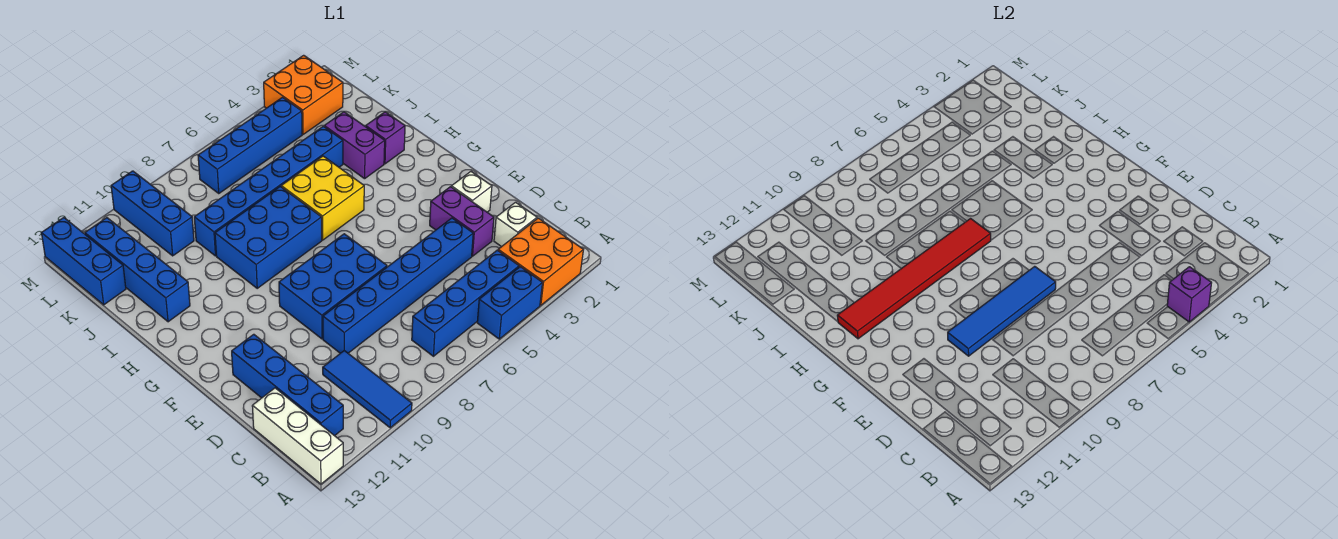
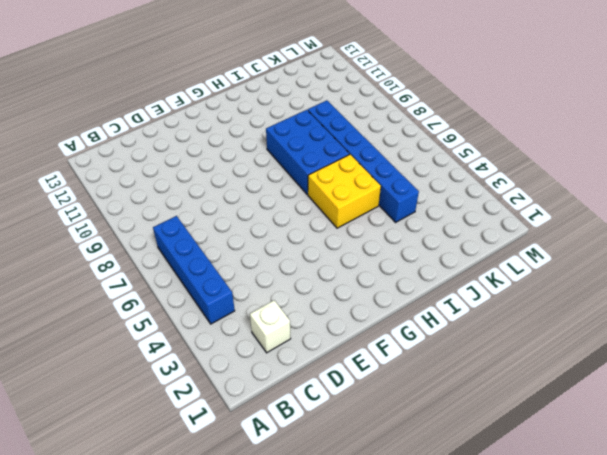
none -> orange brick A2:B3 level 1
none -> blue brick A4:A5 level 1
none -> blue tile A10:C10 level 1

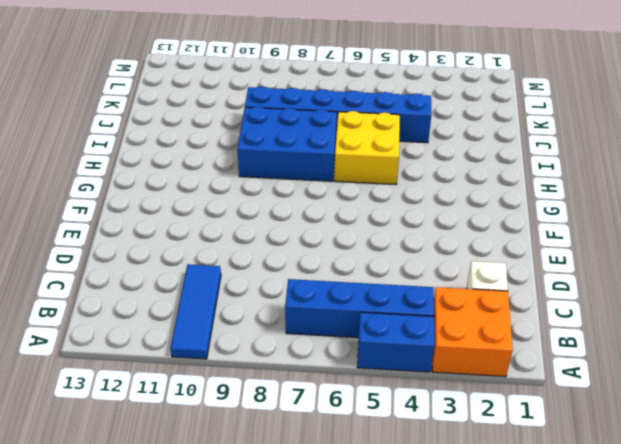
none -> white brick A13:C13 level 1
none -> blue brick B12:E12 level 1
none -> purple brick D3:E3 level 1

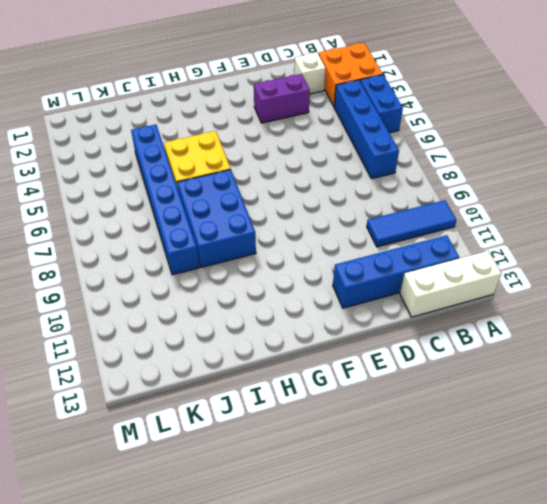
none -> blue brick D4:D9 level 1
none -> white brick E2 level 1
none -> blue brick E7:F9 level 1

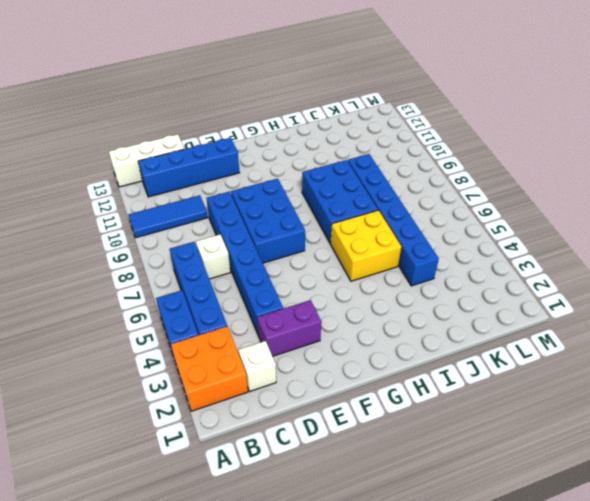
white brick C7 level 1 -> white brick E2 level 1
none -> purple brick I2 level 1
none -> purple brick I3:J3 level 1
none -> blue brick I12:L12 level 1

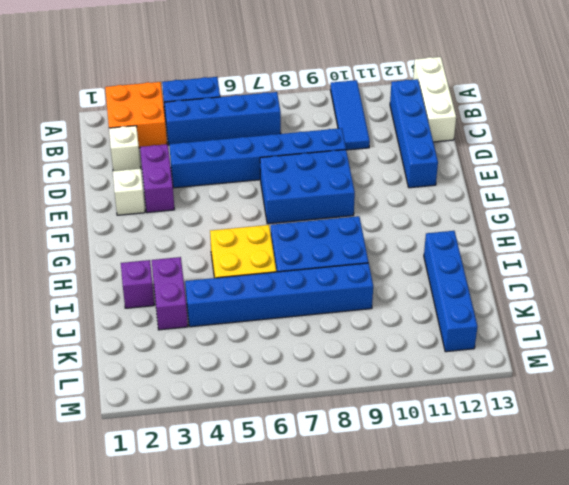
none -> blue brick K10:M10 level 1
none -> blue brick K13:M13 level 1
none -> orange brick L2:M3 level 1

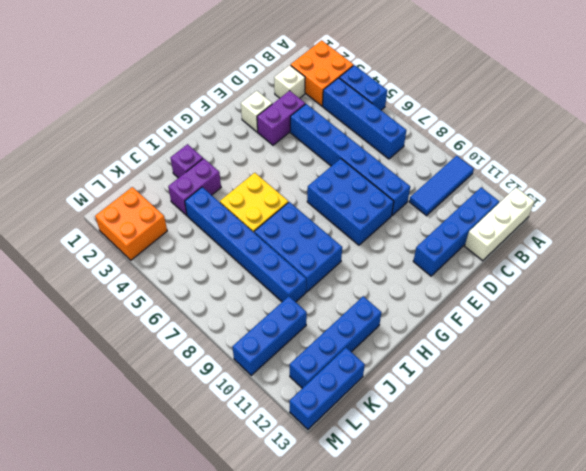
none -> blue brick L4:L7 level 1
none -> purple brick A4 level 2
none -> blue tile E7:E10 level 2

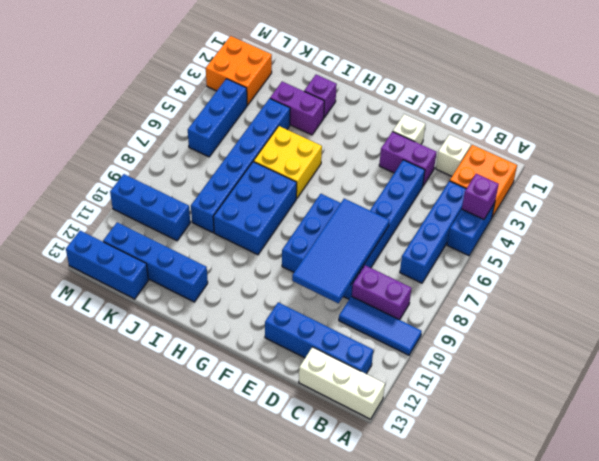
purple brick B9:C9 level 1 -> none
blue tile D7:E10 level 2 -> blue tile E7:E10 level 2
blue brick L4:L6 level 1 -> blue brick L4:L7 level 1
none -> red tile H7:H12 level 2

